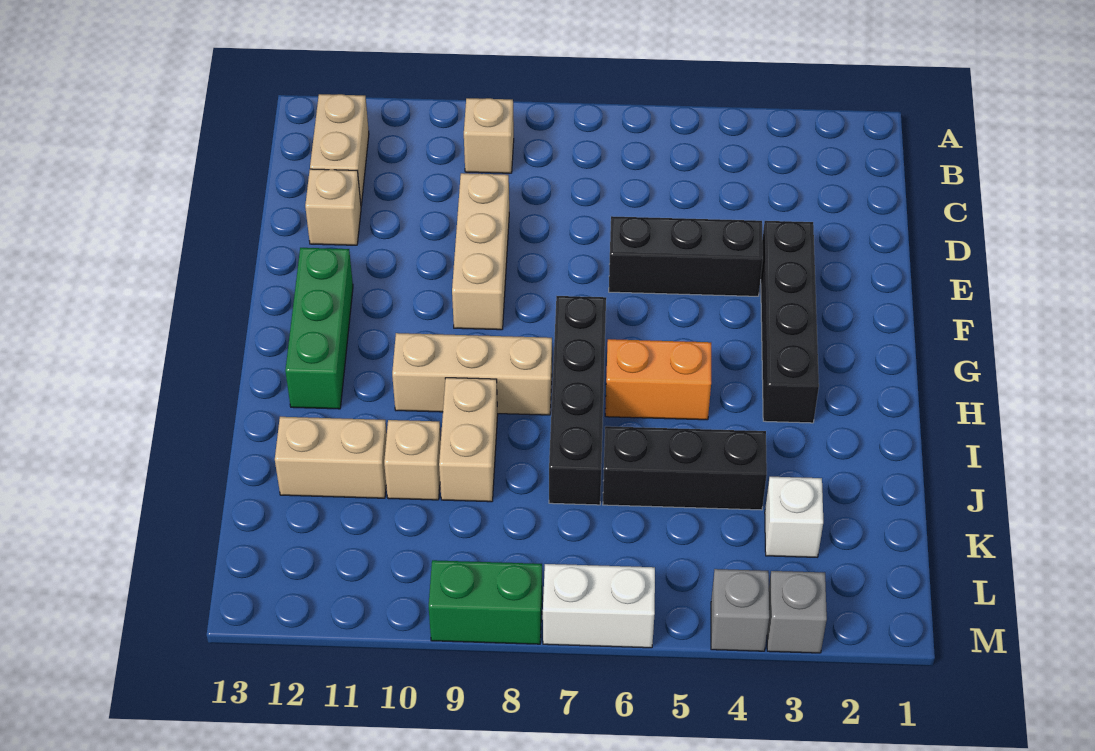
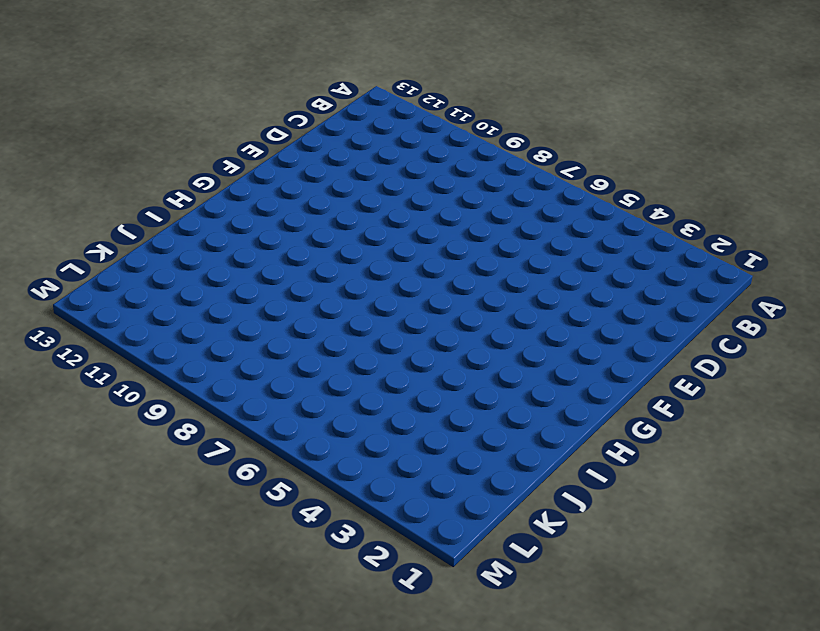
none -> tan brick B9 level 1
none -> tan brick B12:C12 level 1
none -> tan brick D9:F9 level 1

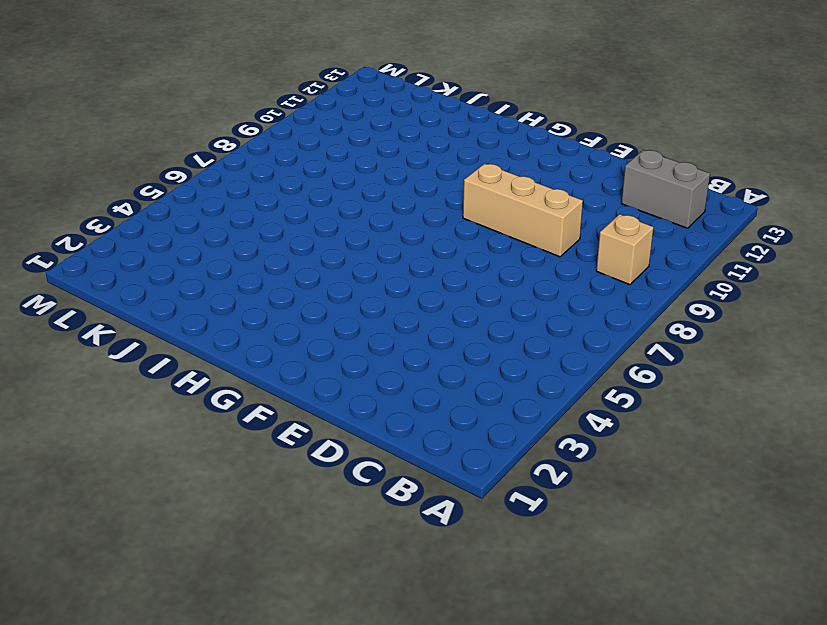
grey brick B12:C12 level 1 -> tan brick B12:C12 level 1
none -> tan brick D12 level 1
none -> black brick E3:H3 level 1
none -> black brick E4:E6 level 1

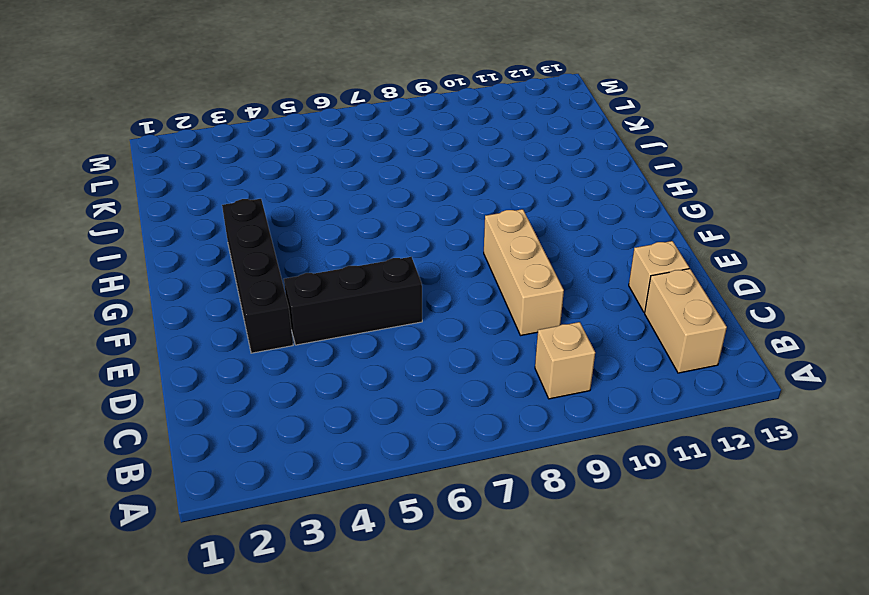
none -> green brick F12:H12 level 1
none -> black brick G7:J7 level 1
none -> orange brick H5:H6 level 1

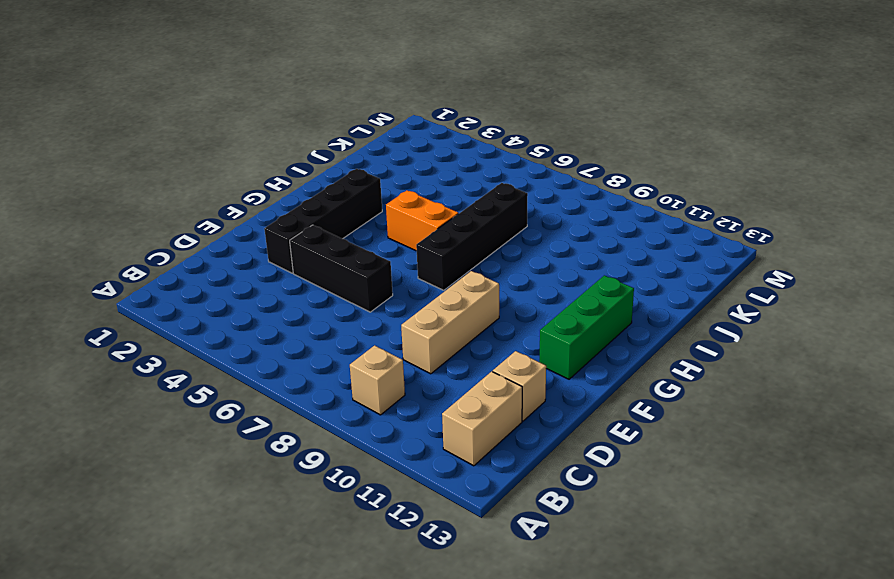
none -> tan brick H8:H10 level 1
none -> tan brick I9:J9 level 1
none -> black brick J4:J6 level 1

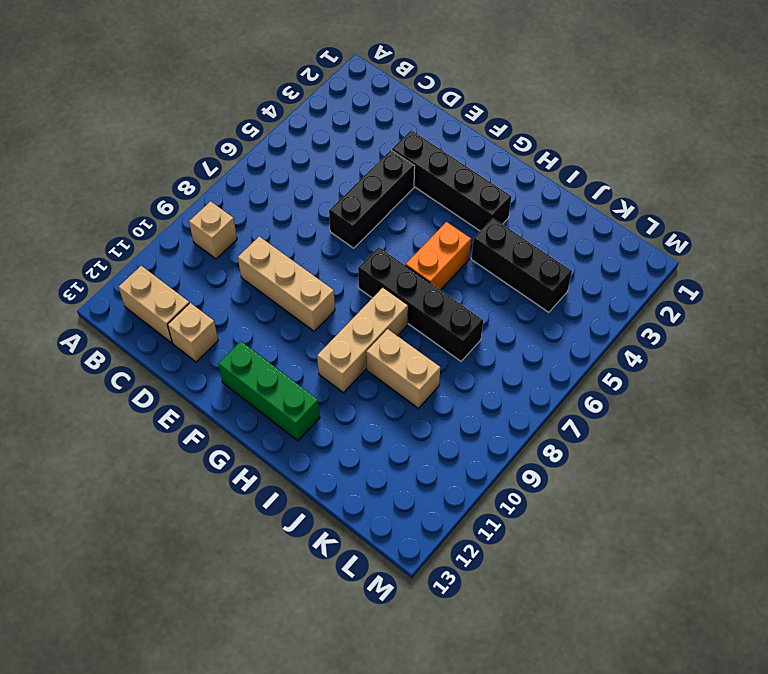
black brick I4:K4 level 1 -> black brick J4:J6 level 1
none -> tan brick J10 level 1
none -> tan brick J11:J12 level 1
none -> white brick K3 level 1

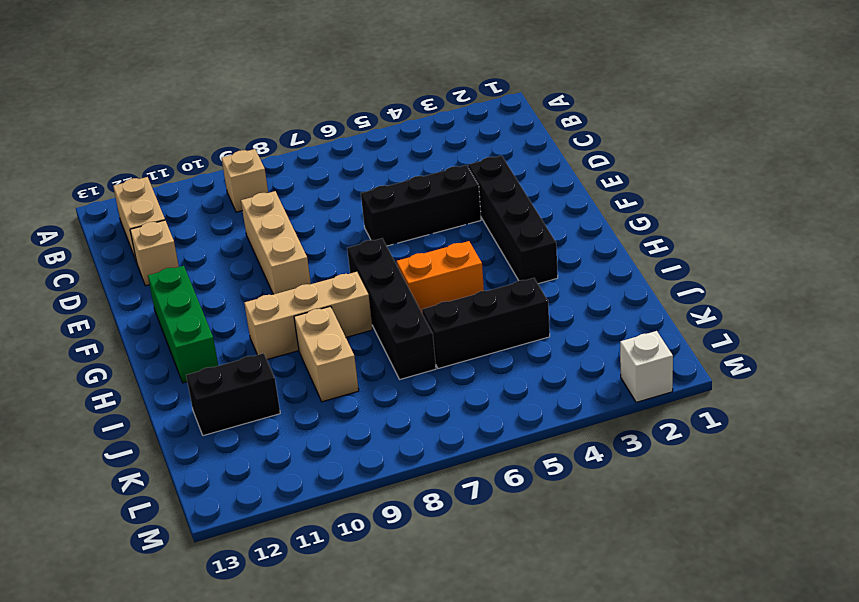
black brick J11:J12 level 1 -> tan brick J11:J12 level 1
white brick M2 level 1 -> white brick K3 level 1
none -> tan brick J10 level 1
none -> grey brick M3 level 1
none -> grey brick M4 level 1

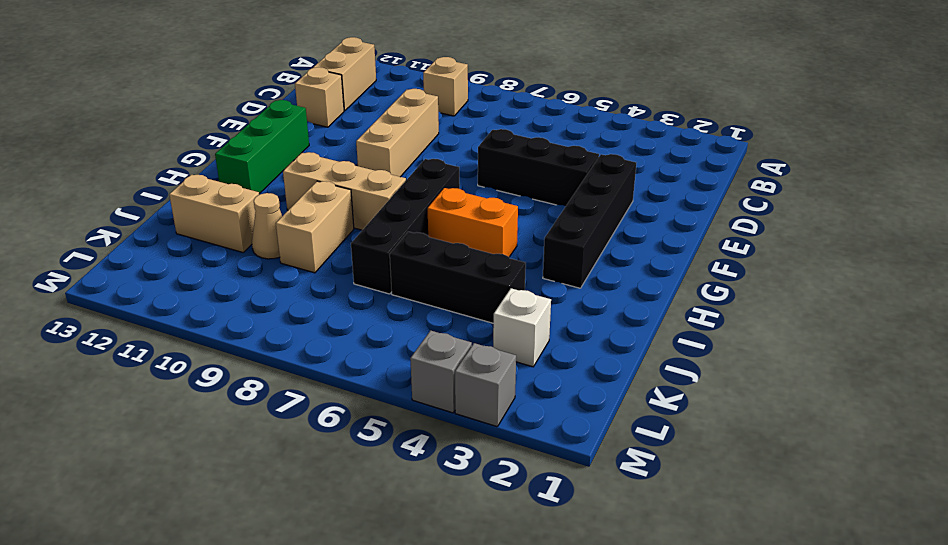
tan cone J10 level 1 -> tan brick J10 level 1
none -> white brick M6:M7 level 1
none -> green brick M8:M9 level 1

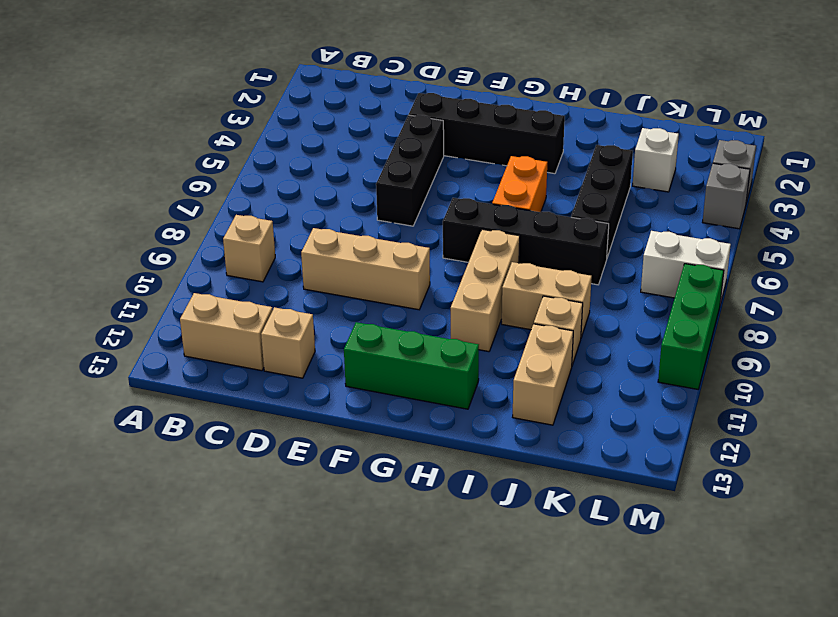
white brick L7:M7 level 1 -> white brick M6:M7 level 1
green brick M8:M10 level 1 -> green brick M8:M9 level 1

